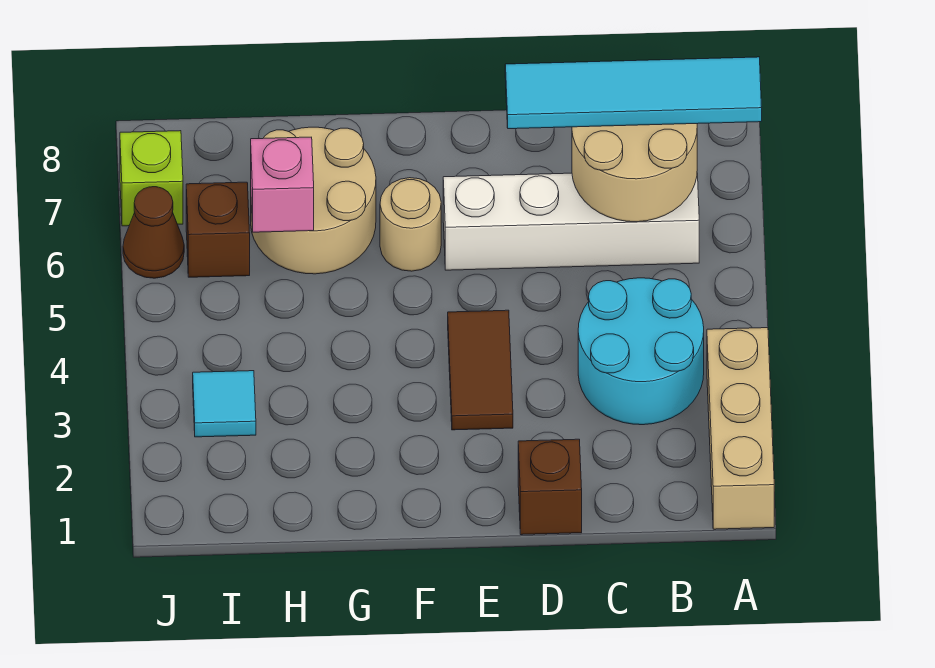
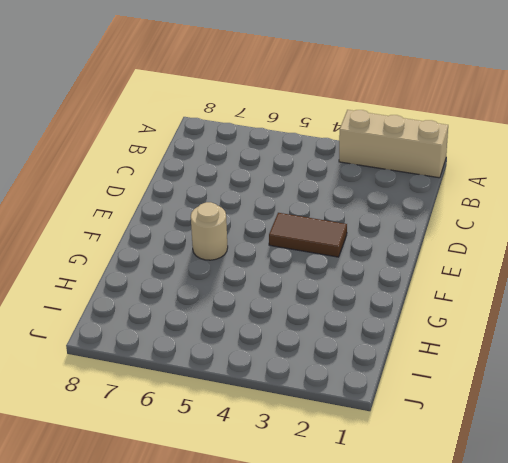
none -> cyan round brick B3:C4 level 1
none -> white brick B6:E6 level 1
none -> brown brick D1 level 1

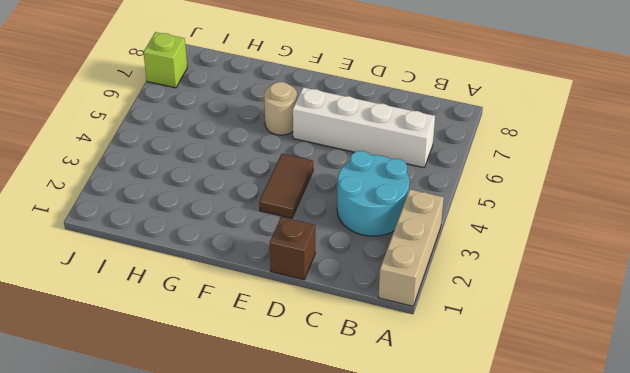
none -> tan round brick G6:H7 level 1
none -> cyan tile I3 level 1
none -> brown brick I6 level 1

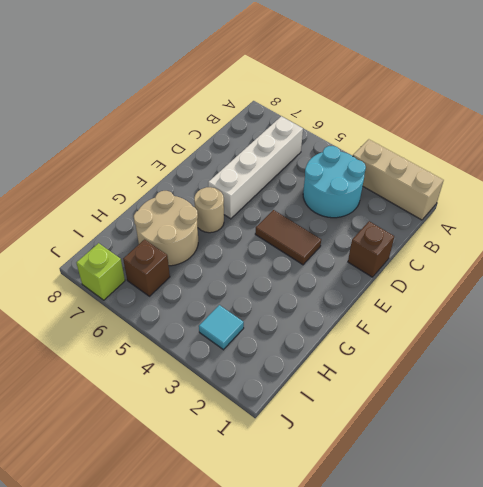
none -> brown cone J6 level 1
none -> tan round brick B6:C7 level 2
none -> pink brick H6 level 2

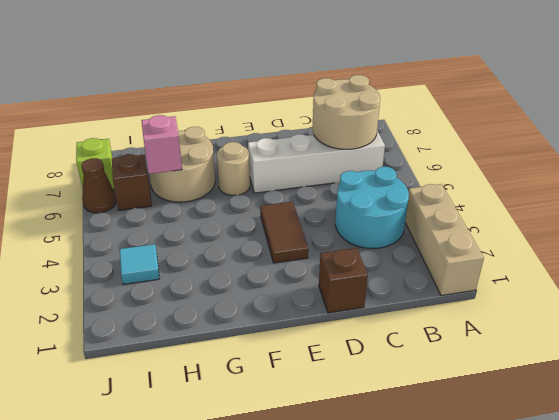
none -> cyan tile A7:D7 level 3

